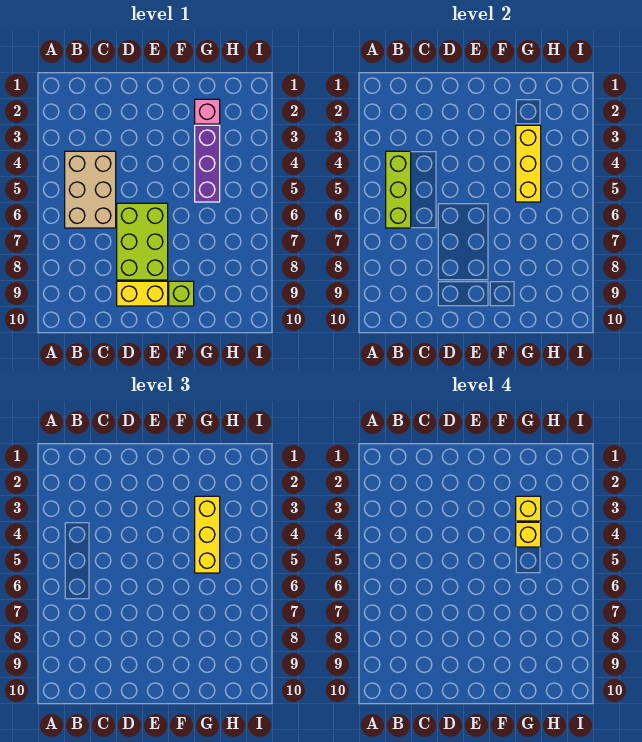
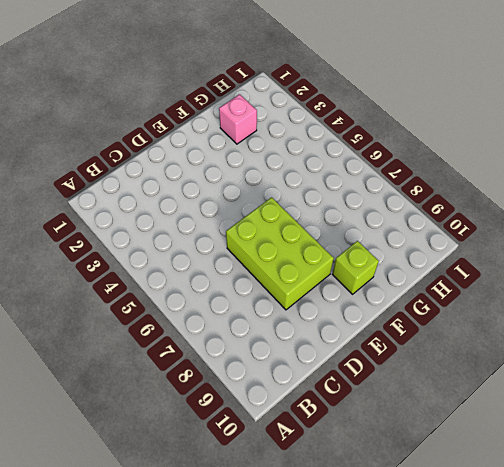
none -> tan brick B4:C6 level 1
none -> yellow brick D9:E9 level 1

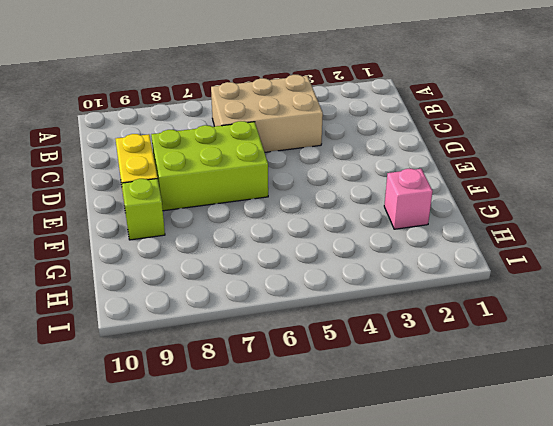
none -> purple brick G3:G5 level 1
none -> lime brick B4:B6 level 2

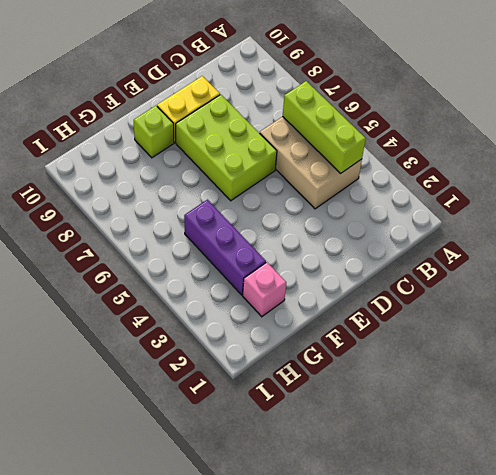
none -> yellow brick G3:G5 level 2
none -> yellow brick G3:G5 level 3

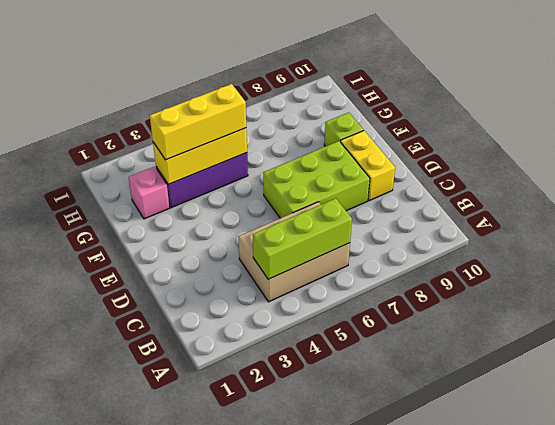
none -> yellow brick G3 level 4
none -> yellow brick G4 level 4

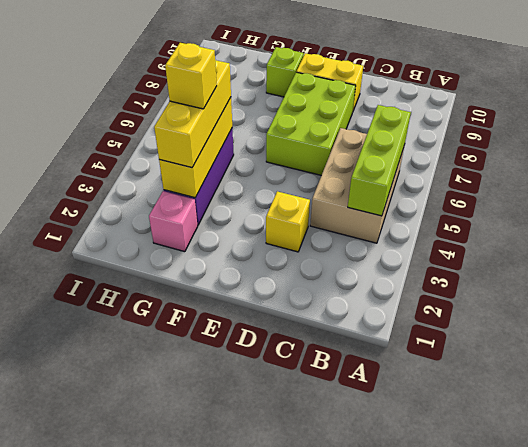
yellow brick D3 level 1 -> yellow brick G3 level 4

